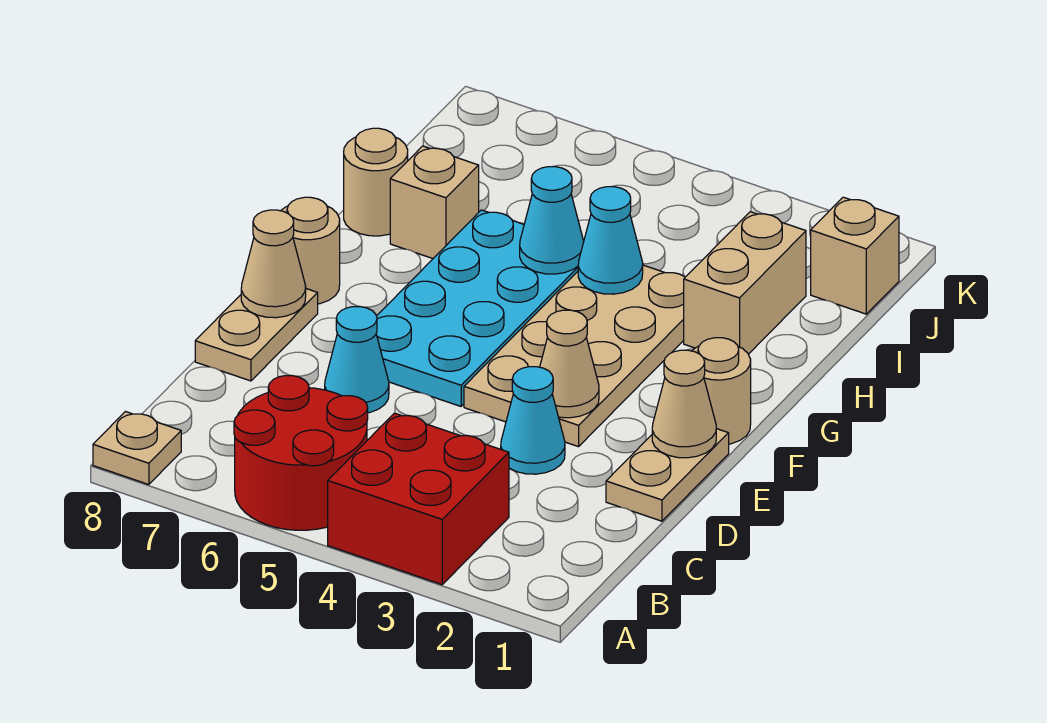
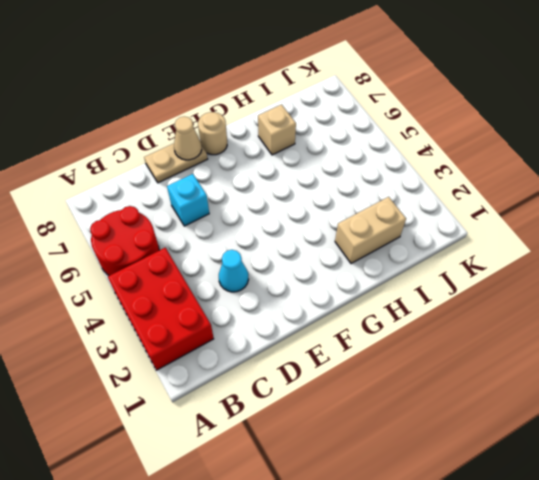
red brick A2:B4 level 1 -> red brick A3:B4 level 1
cyan brick D6 level 1 -> cyan cone D6 level 1
none -> tan plate A8 level 1
none -> tan plate D1:E1 level 1
none -> tan plate E3:H4 level 1

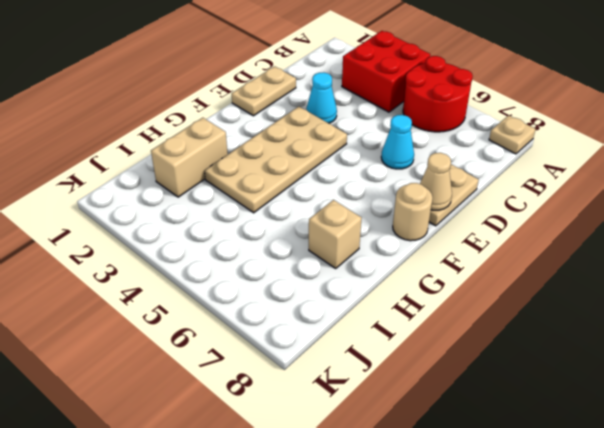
none -> cyan plate E5:H6 level 1
none -> tan round brick F1 level 1
none -> tan round brick H8 level 1

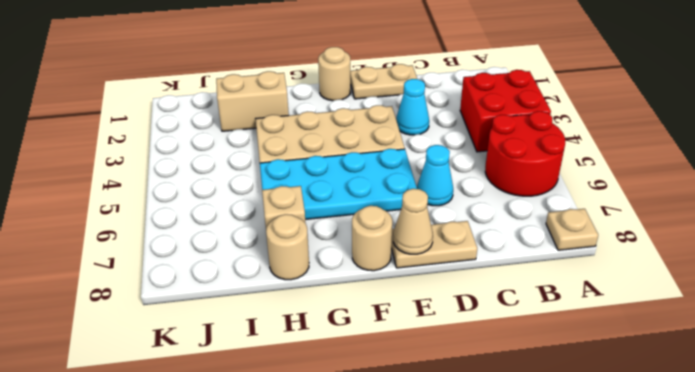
none -> tan brick J1 level 1
none -> tan cone E1 level 2
none -> tan cone E3 level 2

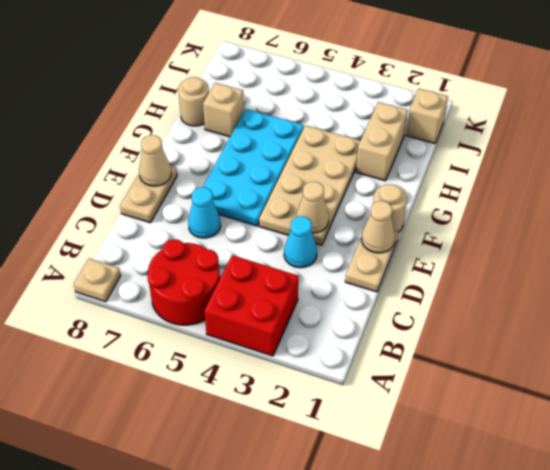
none -> tan round brick F8 level 1
none -> cyan cone H4 level 2
none -> cyan cone H5 level 2

